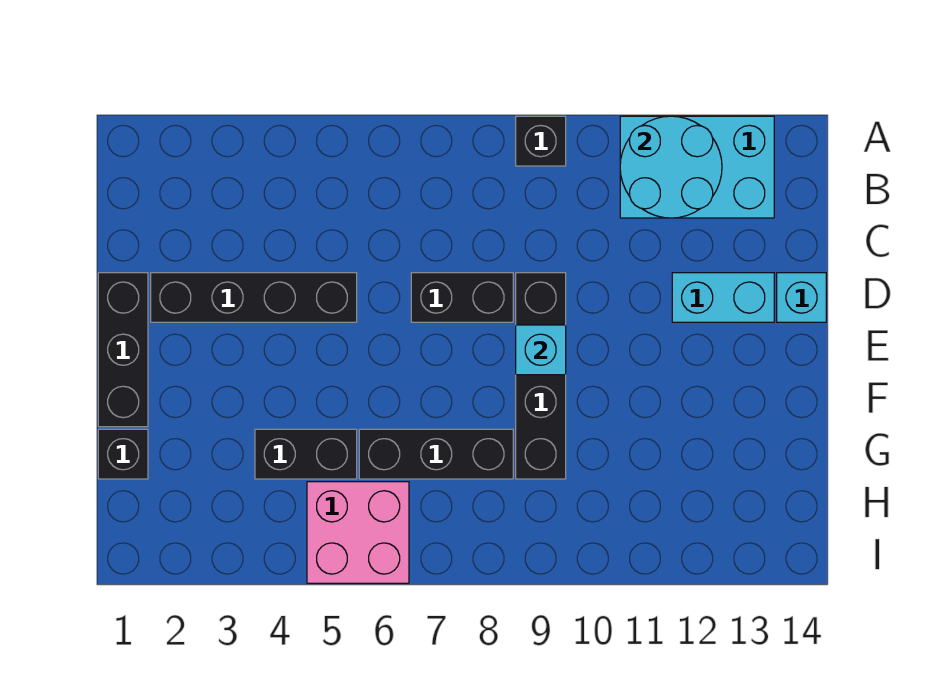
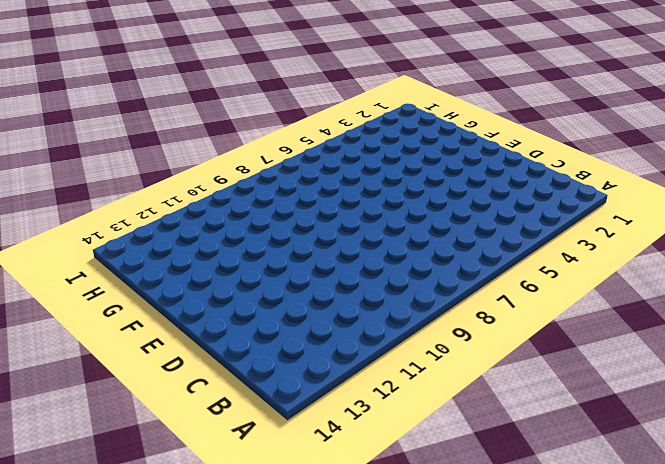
none -> black brick A9 level 1
none -> cyan brick A11:B13 level 1
none -> black brick D1:F1 level 1

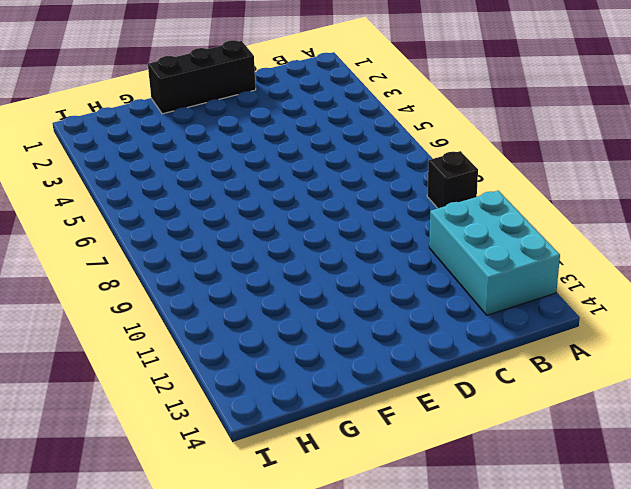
none -> black brick D2:D5 level 1
none -> black brick D7:D8 level 1
none -> black brick D9:G9 level 1

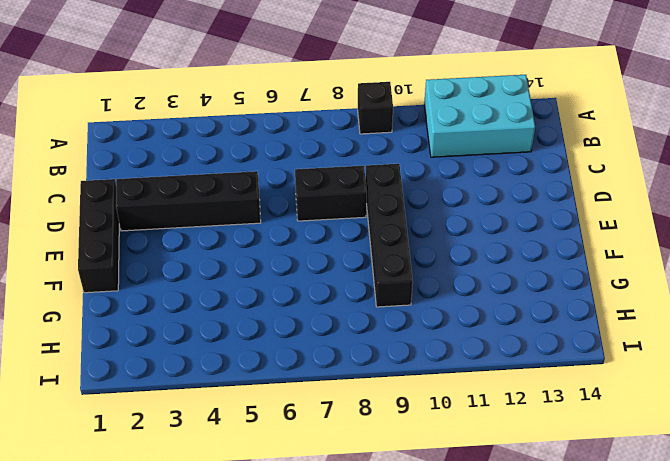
none -> cyan brick D12:D13 level 1
none -> cyan brick D14 level 1
none -> black brick G1 level 1

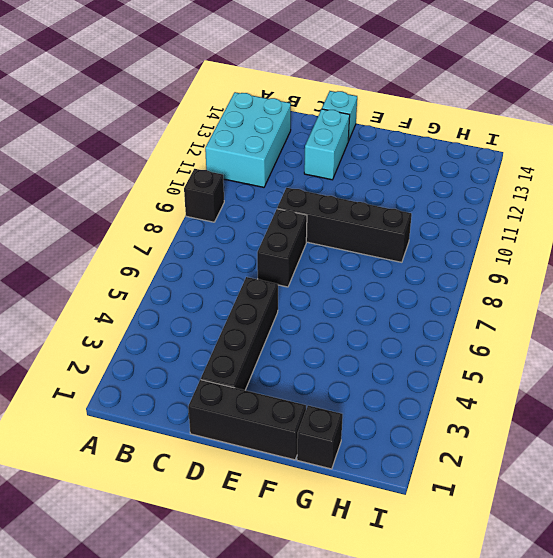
none -> black brick G4:G5 level 1
none -> black brick G6:G8 level 1
none -> pink brick H5:I6 level 1

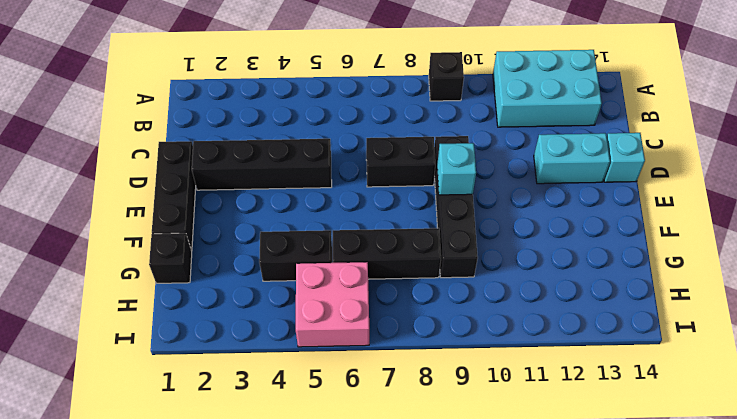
none -> cyan round brick A11:B12 level 2

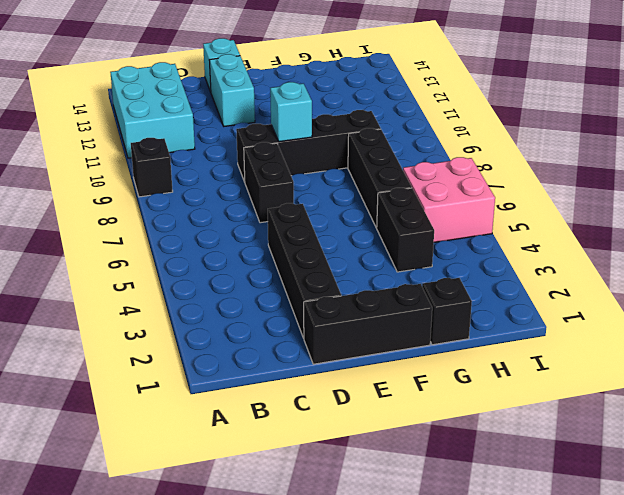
none -> cyan round brick A11:B12 level 2

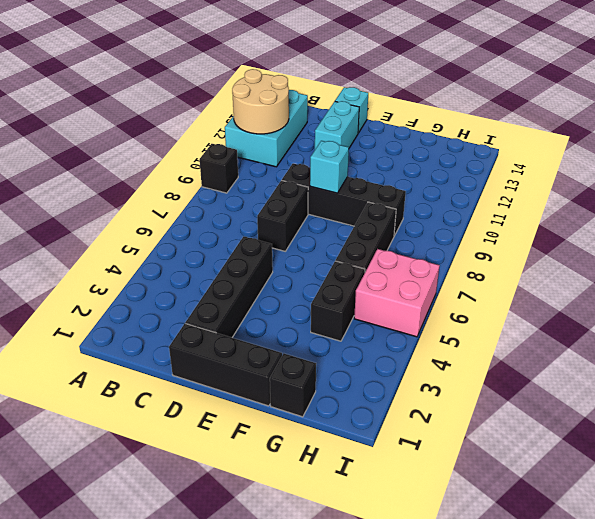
tan round brick A11:B12 level 2 -> cyan round brick A11:B12 level 2

